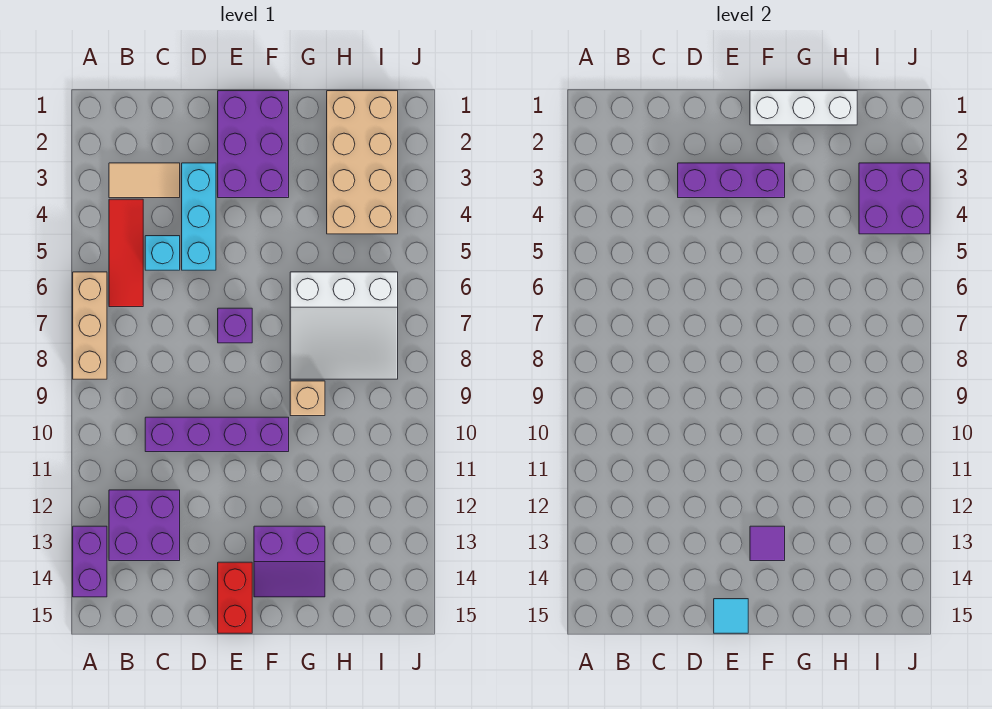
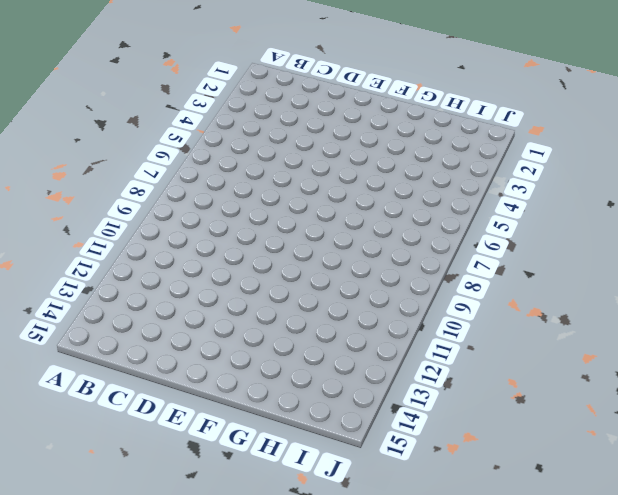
none -> tan brick A6:A8 level 1
none -> purple brick A13:A14 level 1
none -> tan tile B3:C3 level 1

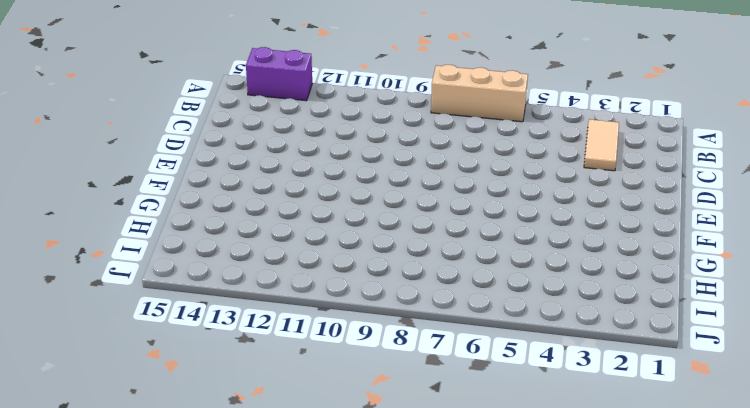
none -> red tile B4:B6 level 1
none -> purple brick B12:C13 level 1
none -> cyan brick C5 level 1

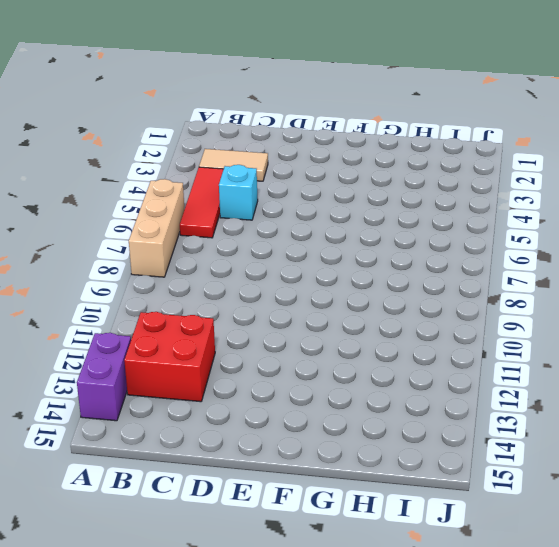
red brick B12:C13 level 1 -> purple brick B12:C13 level 1
none -> purple brick C10:F10 level 1
none -> cyan brick D3:D5 level 1
none -> purple brick E1:F3 level 1

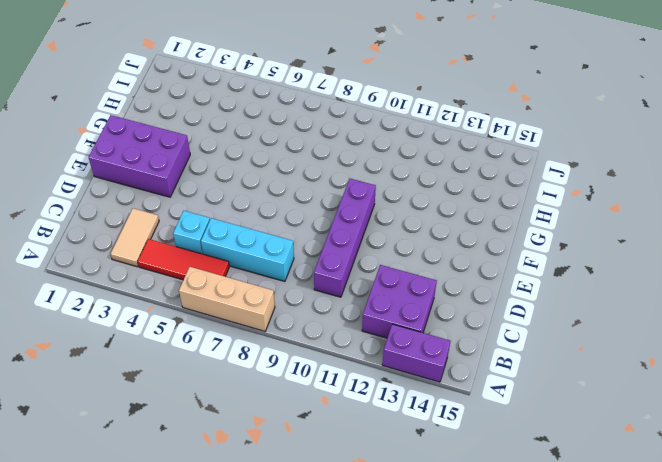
cyan brick C6:C8 level 1 -> cyan brick D3:D5 level 1
none -> purple brick E7 level 1
none -> red brick E14:E15 level 1
none -> purple slope F13:G14 level 1 top 13

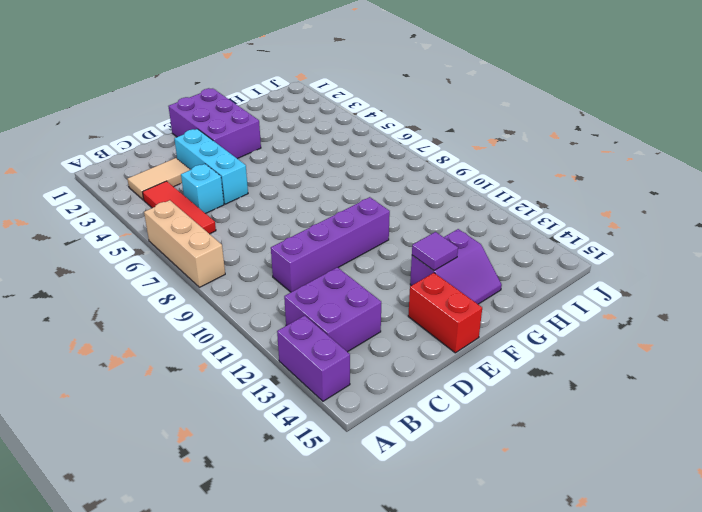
none -> purple brick E7 level 1
none -> white slope G6:I8 level 1 top 6
none -> tan brick G9 level 1

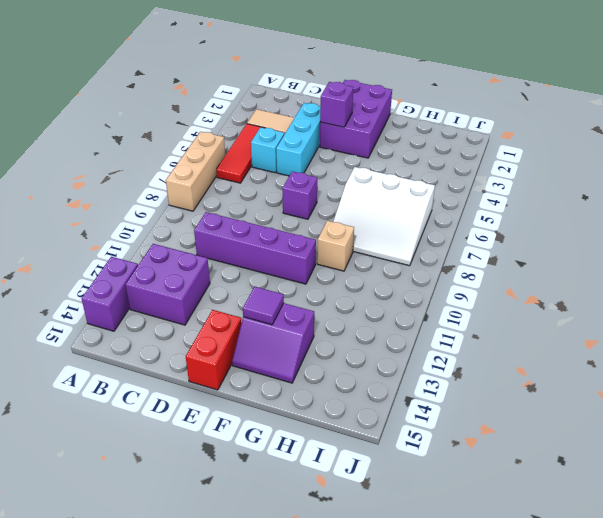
purple brick E3 level 2 -> purple brick D3:F3 level 2
none -> tan brick H1:I4 level 1
none -> cyan tile E15 level 2
none -> white brick F1:H1 level 2

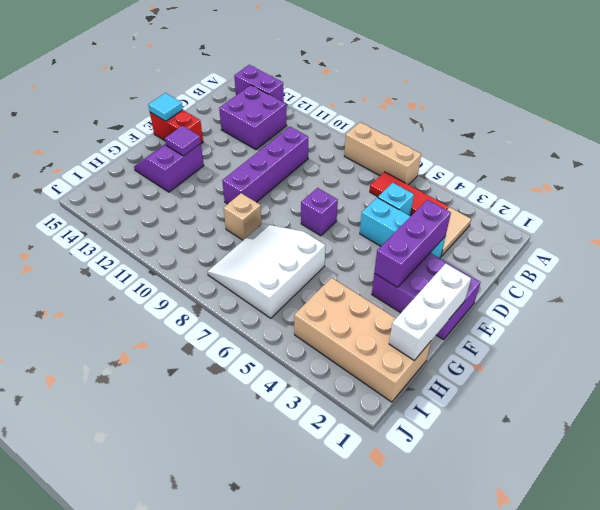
none -> purple brick I3:J4 level 2

